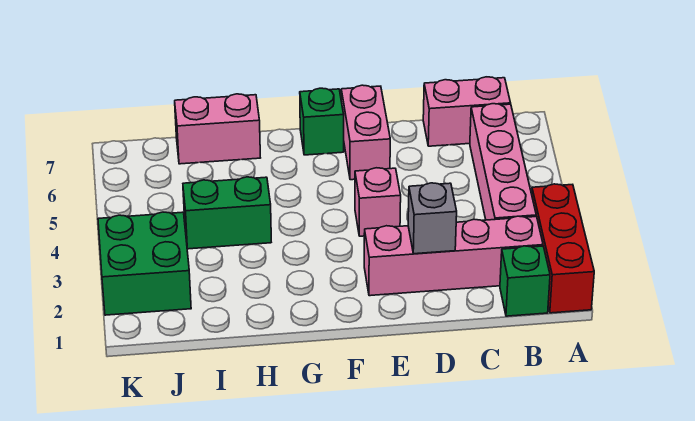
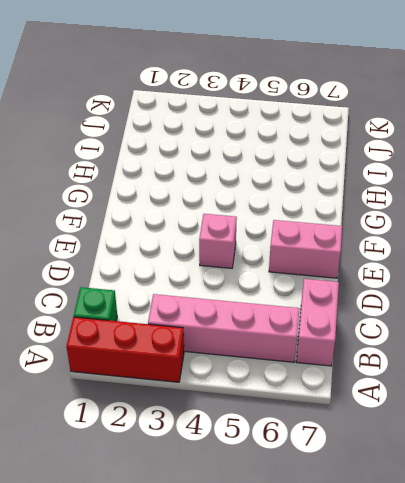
none -> pink brick B2:E2 level 1
none -> green brick F7 level 1
none -> green brick H4:I4 level 1

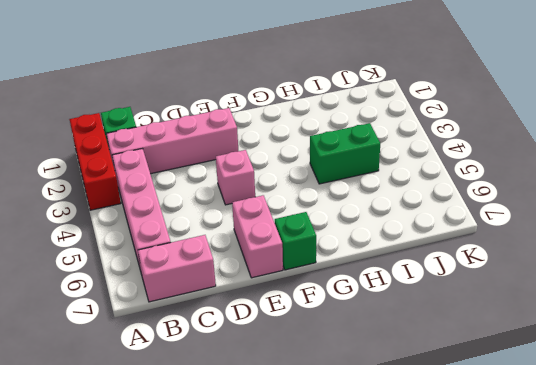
none -> pink brick H7:I7 level 1
none -> green brick J2:K3 level 1
none -> grey brick D2 level 2

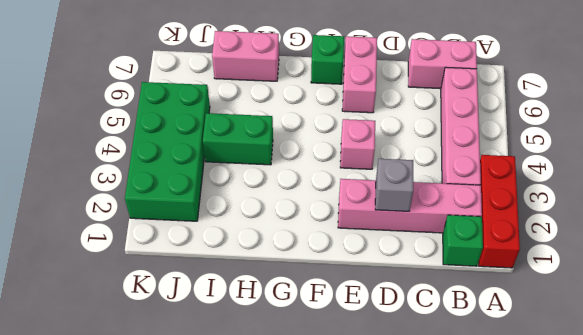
green brick J2:K5 level 1 -> green brick J2:K3 level 1

